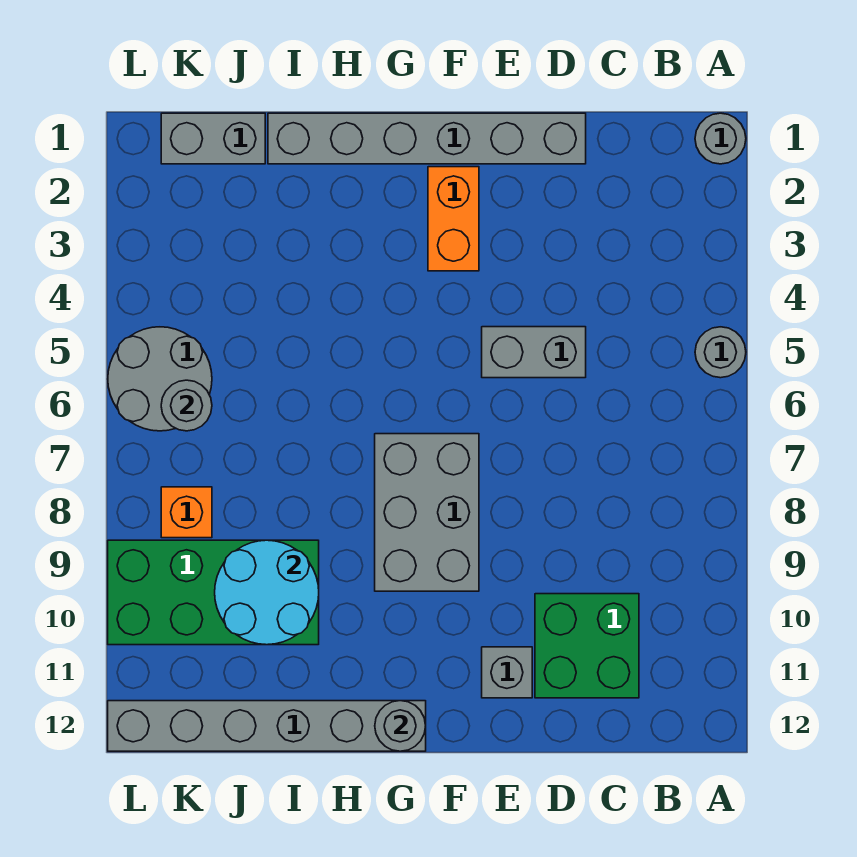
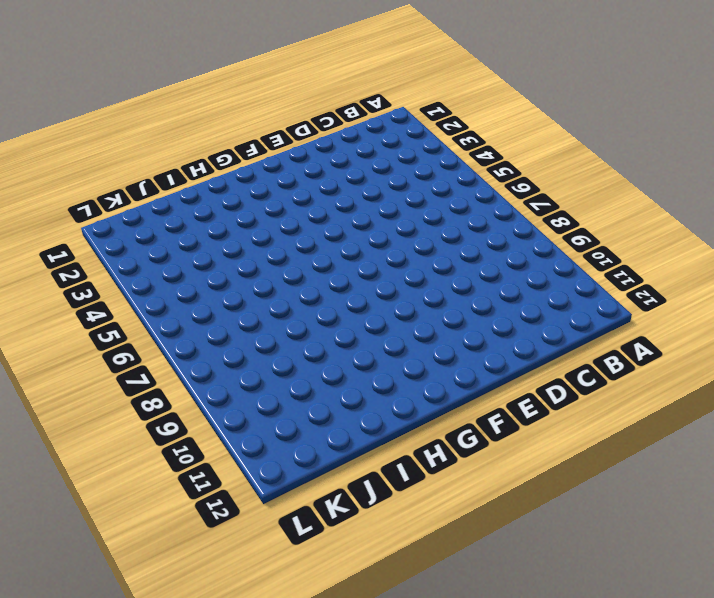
none -> grey round brick A1 level 1
none -> grey round brick A5 level 1
none -> green brick C10:D11 level 1

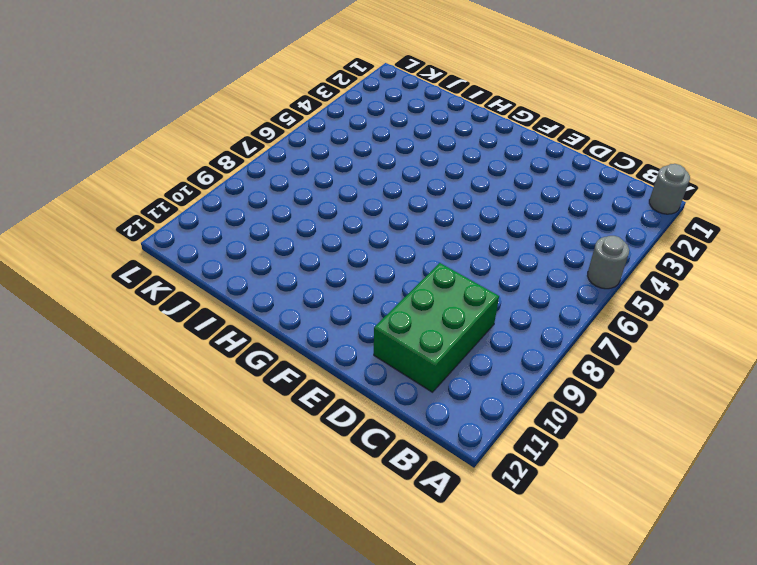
green brick C9:D11 level 1 -> green brick C10:D11 level 1
none -> grey brick D1:I1 level 1
none -> grey brick D5:E5 level 1
none -> grey brick E11 level 1

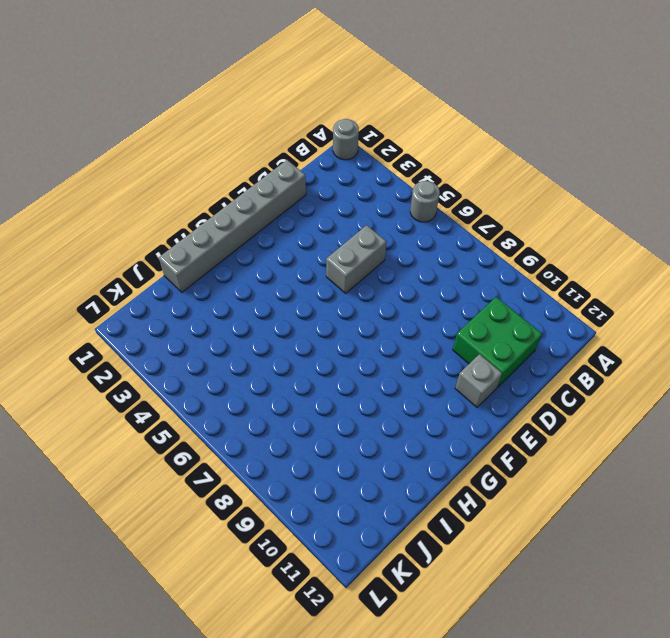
none -> orange brick F2:F3 level 1
none -> grey brick F7:G9 level 1
none -> grey brick G12:L12 level 1

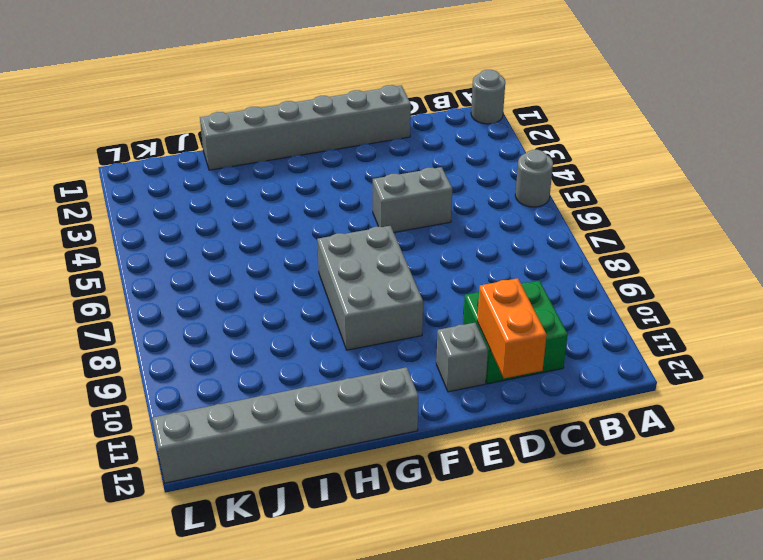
orange brick D11:D12 level 2 -> orange brick F2:F3 level 1
none -> green brick I9:L10 level 1
none -> grey brick J1:K1 level 1
none -> grey round brick K5:L6 level 1

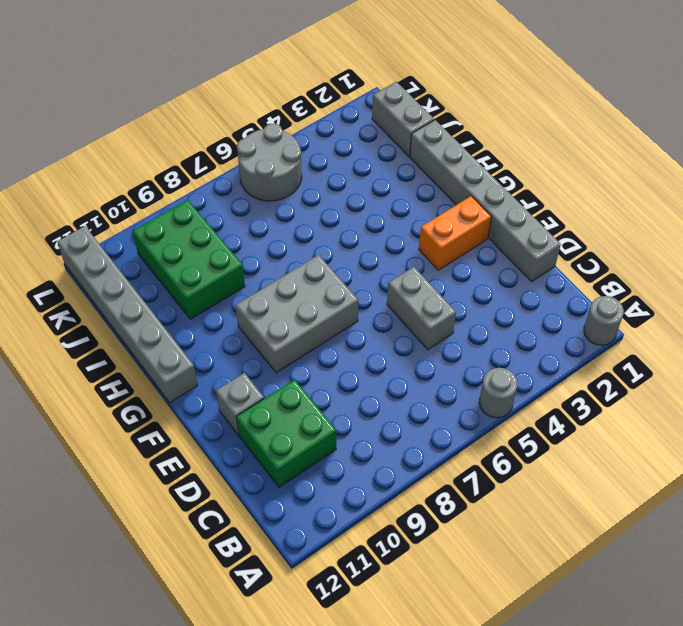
green brick I9:K10 level 1 -> green brick I9:L10 level 1
none -> orange brick K8 level 1
none -> grey round brick G12 level 2
none -> cyan round brick I9:J10 level 2

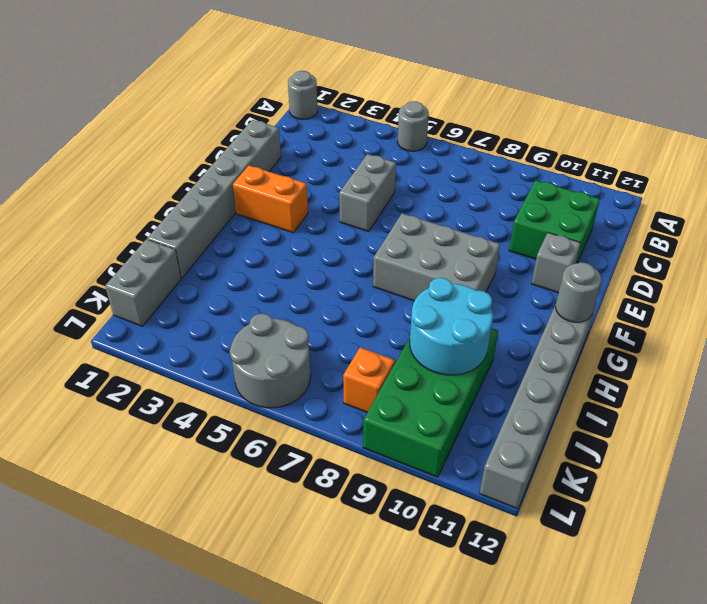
none -> grey round brick K6 level 2

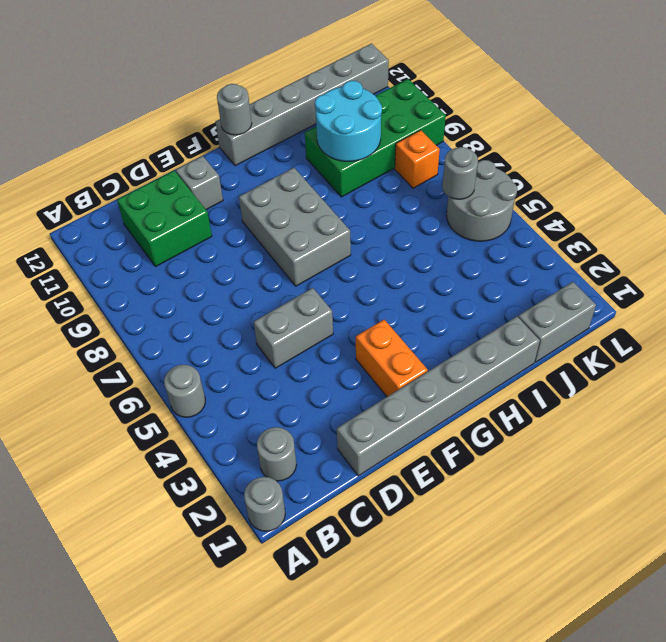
grey round brick B2 level 1 -> none

